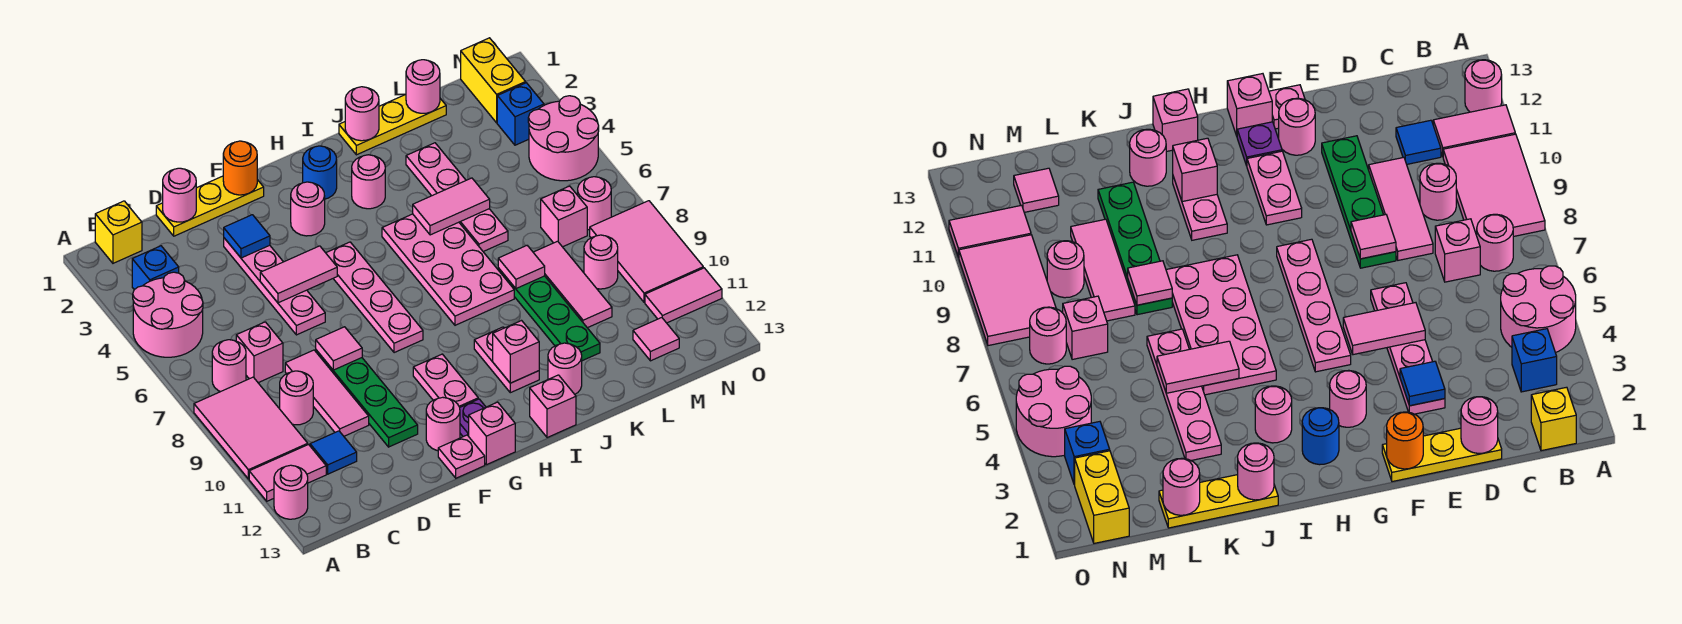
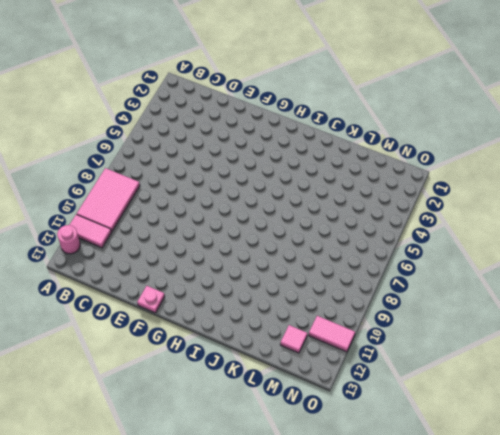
none -> pink round brick A4:B5 level 1
none -> yellow brick B1 level 1
none -> blue brick B3 level 1
none -> pink round brick B7 level 1

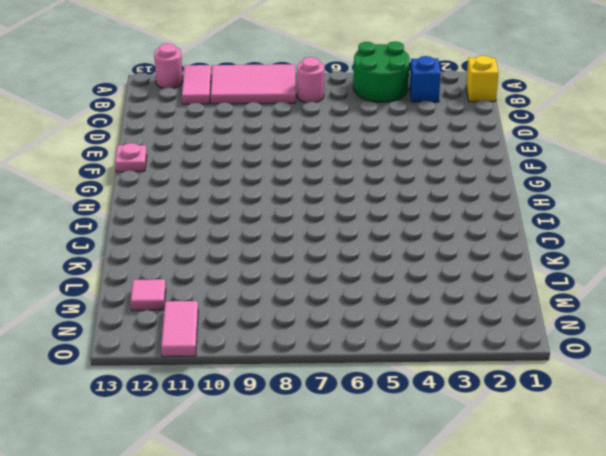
green round brick A4:B5 level 1 -> pink round brick A4:B5 level 1
none -> pink brick C7 level 1
none -> pink round brick C9 level 1
none -> blue tile C11 level 1
none -> yellow plate D1:F1 level 1

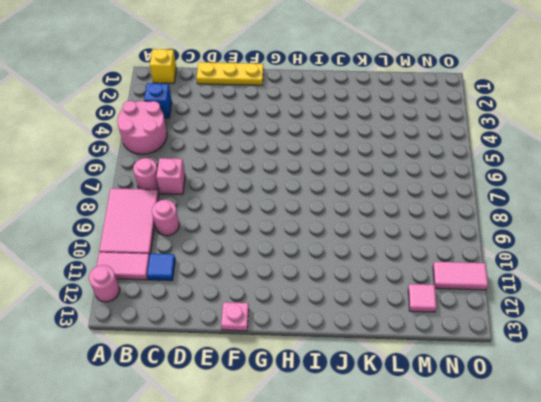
none -> pink tile D8:D10 level 1
none -> pink plate E3:E6 level 1
none -> green plate E8:E11 level 1
none -> pink round brick F12 level 1

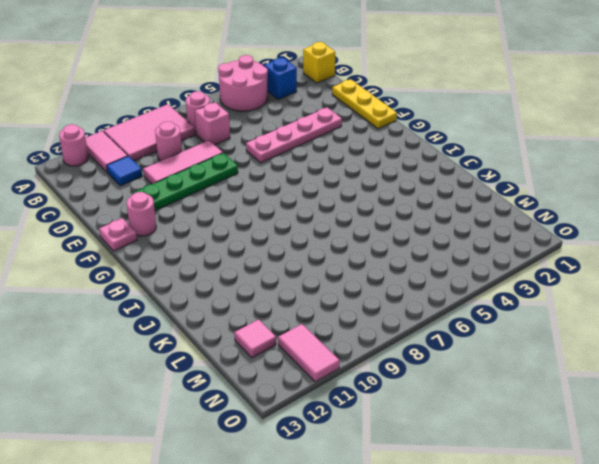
none -> pink round brick G3 level 1
none -> pink plate G5:G8 level 1
none -> pink plate G10:G11 level 1
none -> purple plate G12 level 1

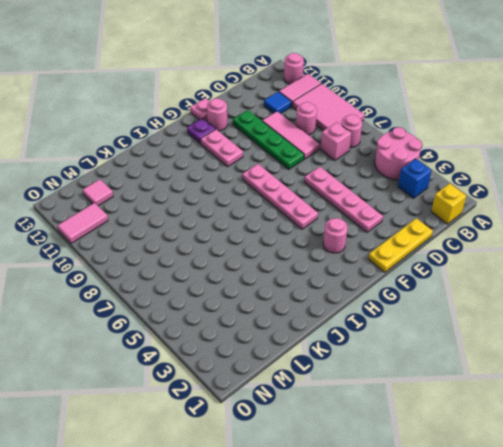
none -> pink brick G13 level 1
none -> blue round brick H2 level 1
none -> pink round brick I3 level 1
none -> pink plate I5:J8 level 1

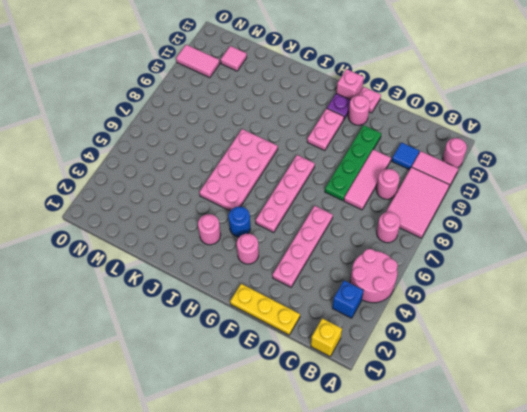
blue round brick H4 level 1 -> blue round brick H2 level 1
none -> pink brick C7 level 1
none -> pink plate I10:I11 level 1
none -> pink brick I13 level 1
none -> yellow plate J1:L1 level 1

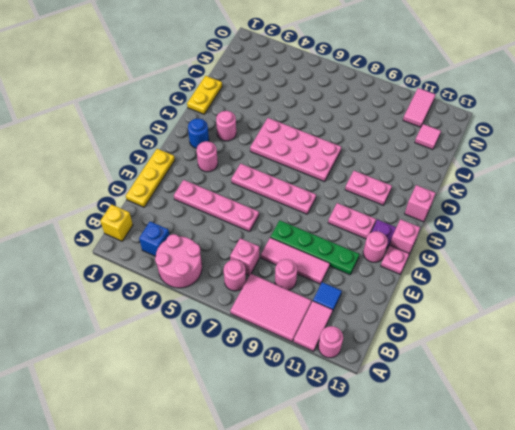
yellow plate J1:K1 level 1 -> yellow plate J1:L1 level 1
none -> pink round brick J12 level 1
none -> pink plate K3:K6 level 1
none -> green plate K8:K11 level 1
none -> pink tile L8:L10 level 1

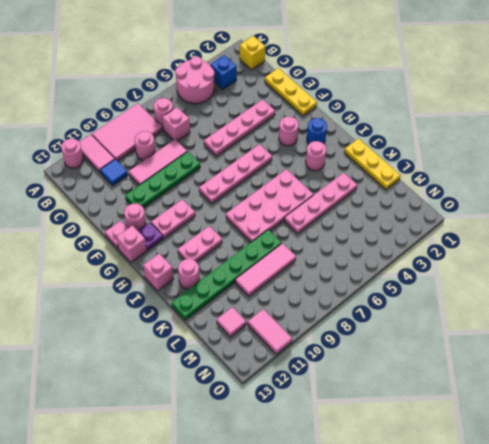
green plate K8:K13 level 1 -> green plate K8:K11 level 1
none -> pink brick M7 level 1
none -> pink round brick M9 level 1
none -> yellow brick N1:N2 level 1
none -> blue brick N3 level 1

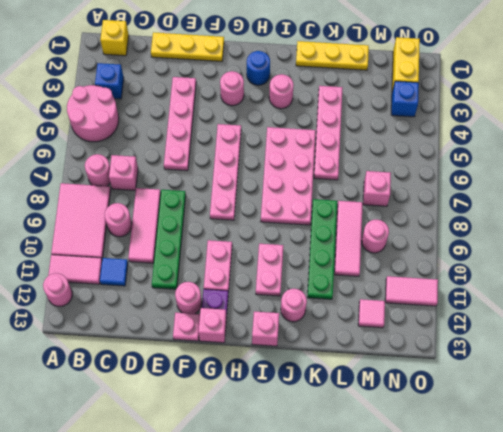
none -> pink round brick N4:O5 level 1
none -> pink round brick N7 level 1
none -> pink tile N8:O10 level 1
none -> pink round brick D1 level 2

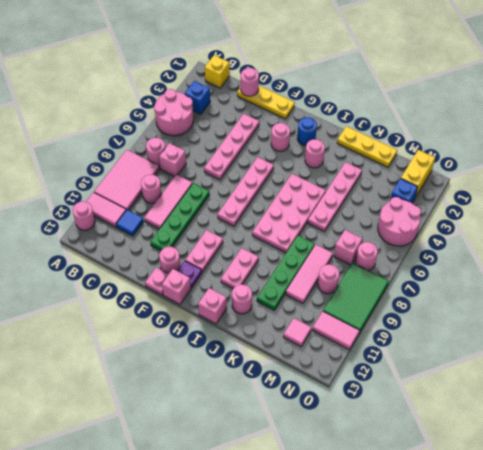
green tile N8:O10 level 1 -> pink tile N8:O10 level 1
none -> blue tile E3 level 2
none -> pink tile E5:F5 level 2
none -> pink tile E8 level 2
none -> orange round brick F1 level 2

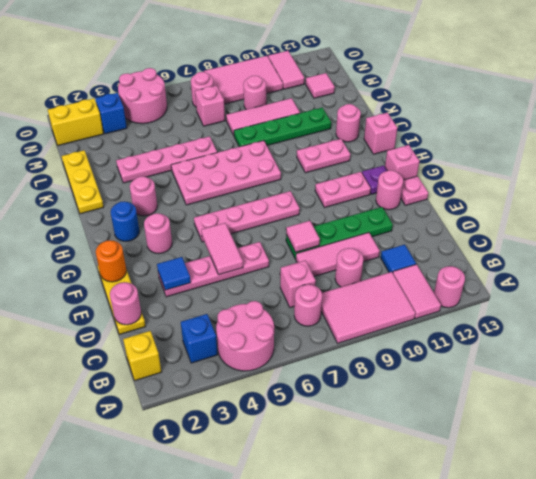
none -> pink brick I11 level 2
none -> pink round brick J1 level 2
none -> pink tile J5:K5 level 2
none -> pink tile K8 level 2

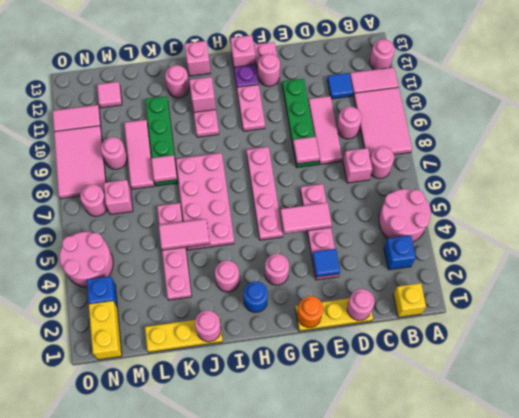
none -> pink round brick L1 level 2

